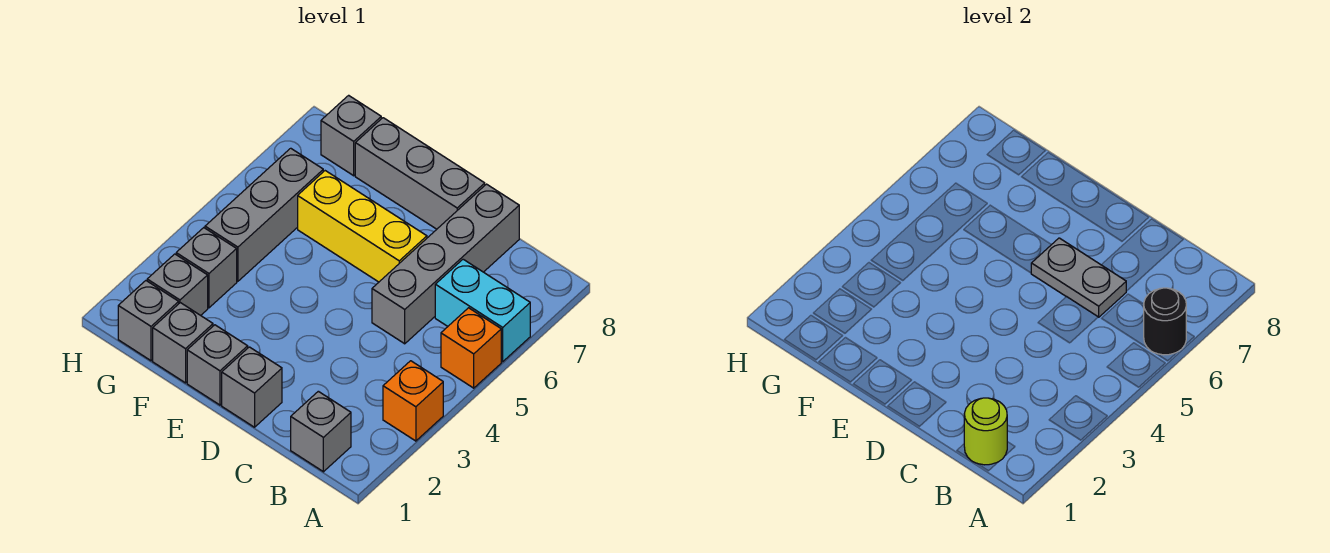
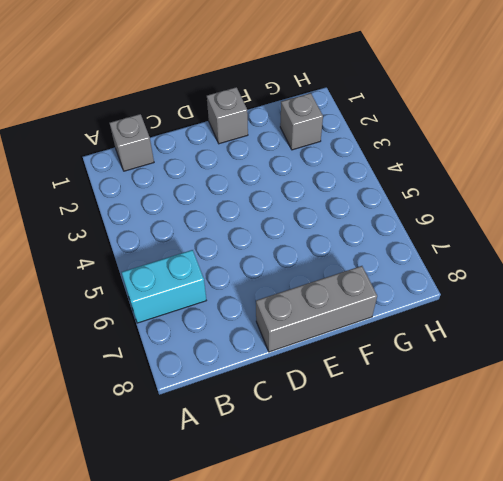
none -> orange brick A3 level 1
none -> orange brick A5 level 1
none -> grey brick C5:C8 level 1

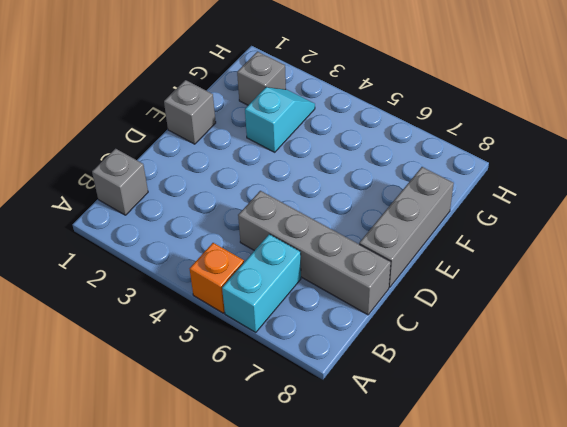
cyan slope F3:G3 level 1 top F -> grey brick G3 level 1
none -> orange brick A3 level 1
none -> grey brick D1 level 1
none -> yellow brick D6:F6 level 1

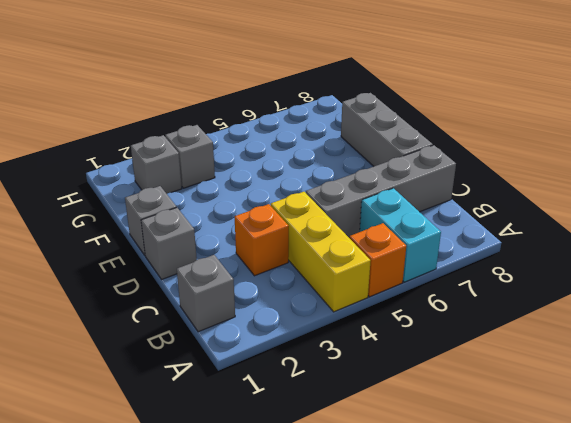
yellow brick A4:C4 level 1 -> yellow brick D6:F6 level 1
orange brick C3 level 1 -> orange brick A3 level 1
none -> grey brick F1 level 1
none -> grey brick G1 level 1
none -> grey brick G4:G6 level 1

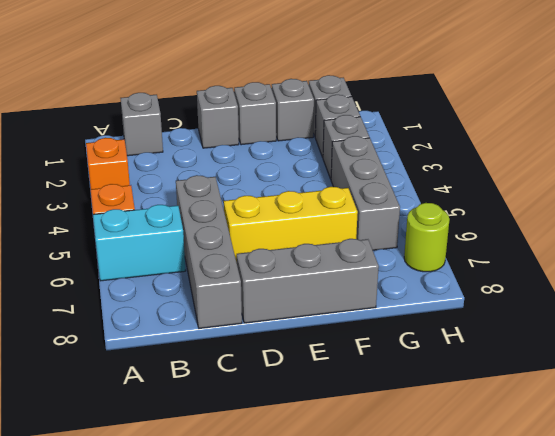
lime round brick H7 level 1 -> lime round brick B1 level 2
none -> grey brick G8 level 1
none -> black round brick A6 level 2
none -> grey plate C6:D6 level 2

